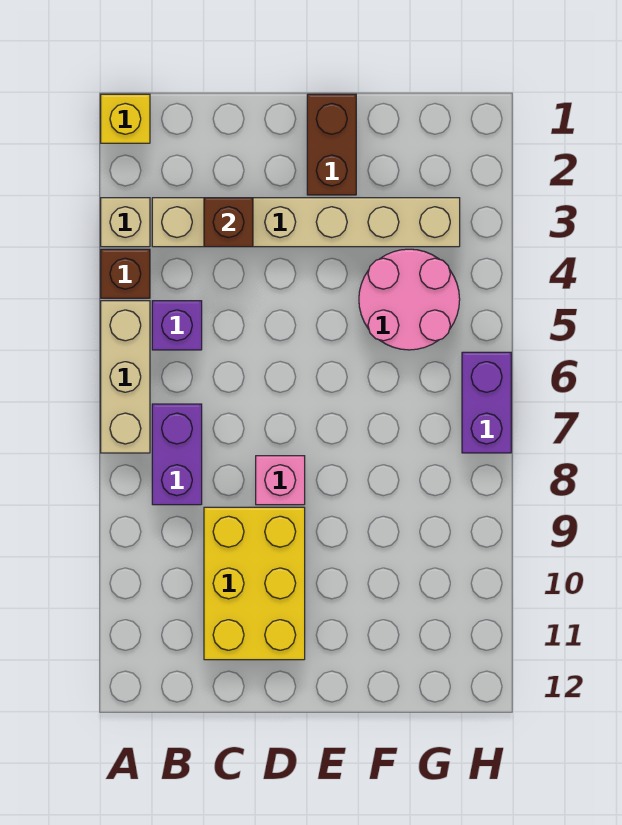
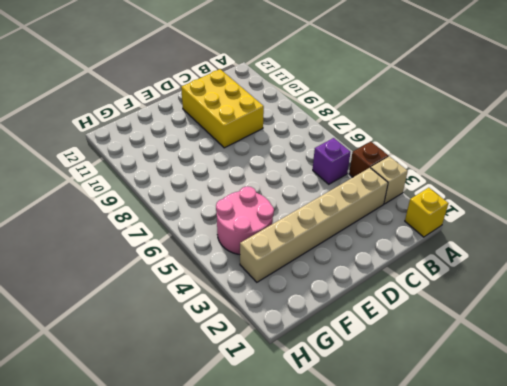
none -> tan brick A5:A7 level 1
none -> purple brick B7:B8 level 1
none -> pink brick D8 level 1

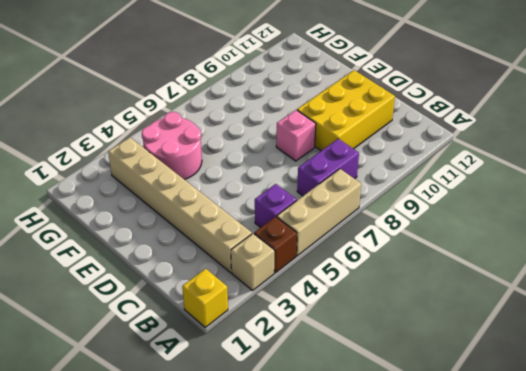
none -> brown brick E1:E2 level 1
none -> purple brick H6:H7 level 1
none -> brown brick C3 level 2

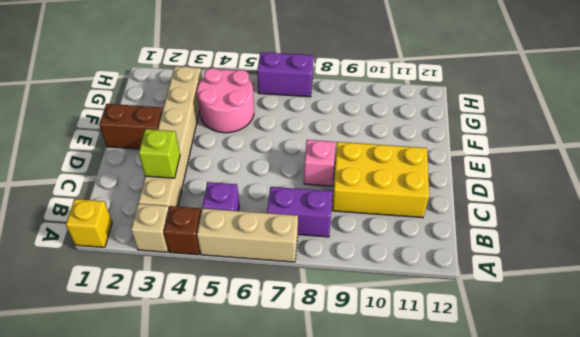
lime brick C3 level 2 -> brown brick C3 level 2

